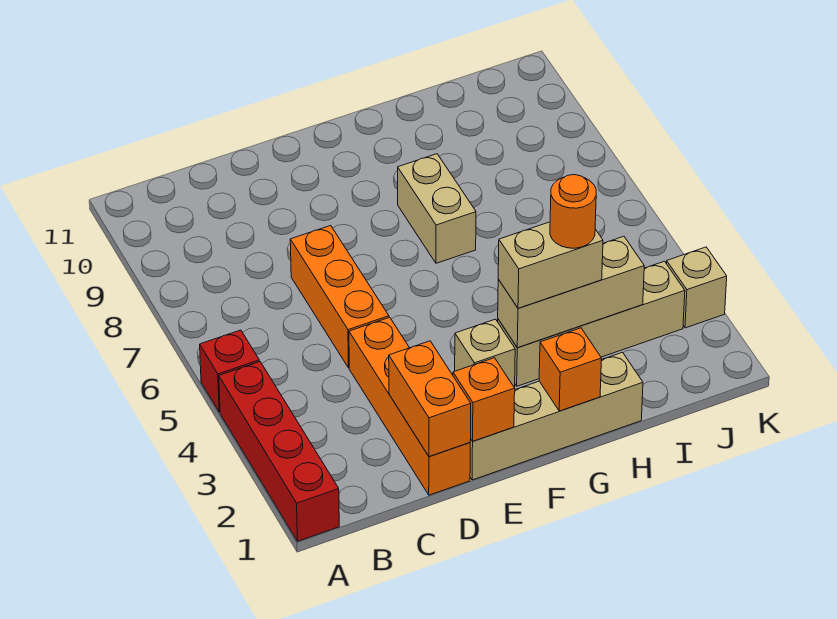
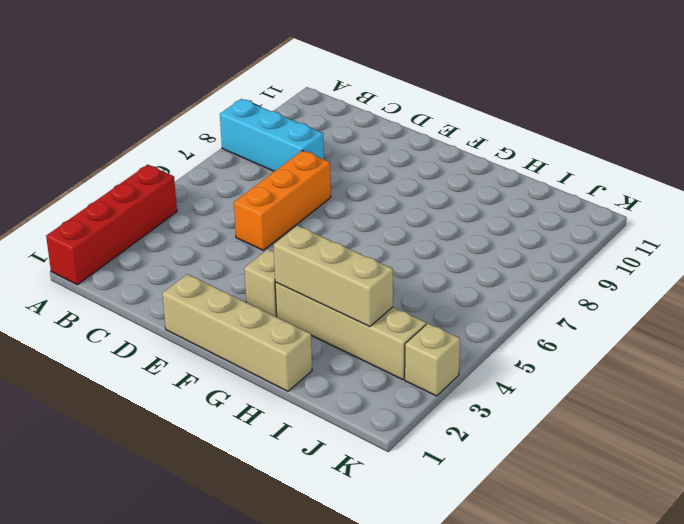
cyan brick A8:C8 level 1 -> none
none -> red brick A5 level 1
none -> orange brick D1:D4 level 1
none -> tan brick G7:G8 level 1

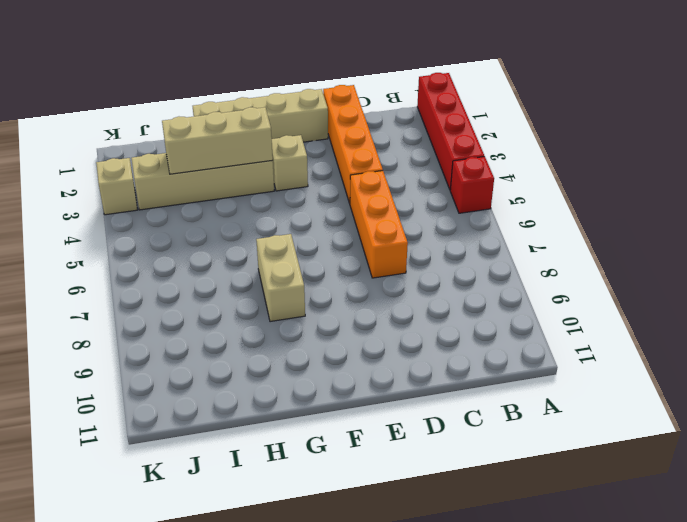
none -> orange brick D1:D2 level 2
none -> orange brick E1 level 2
none -> orange brick G1 level 2

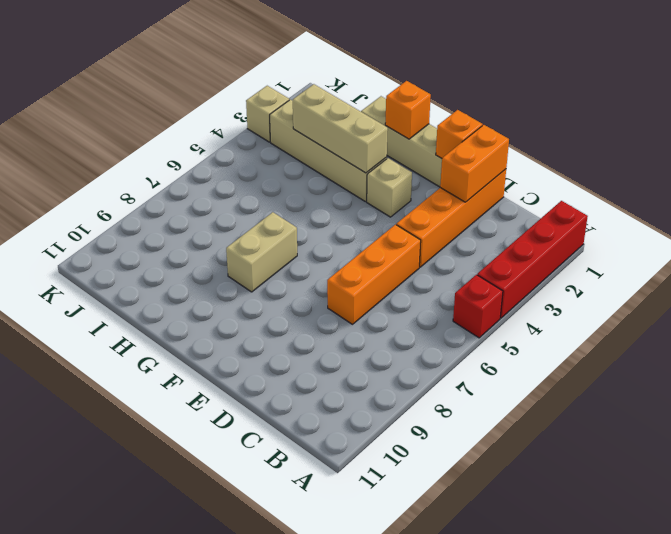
none -> tan brick G3:H3 level 3
none -> orange round brick H3 level 4

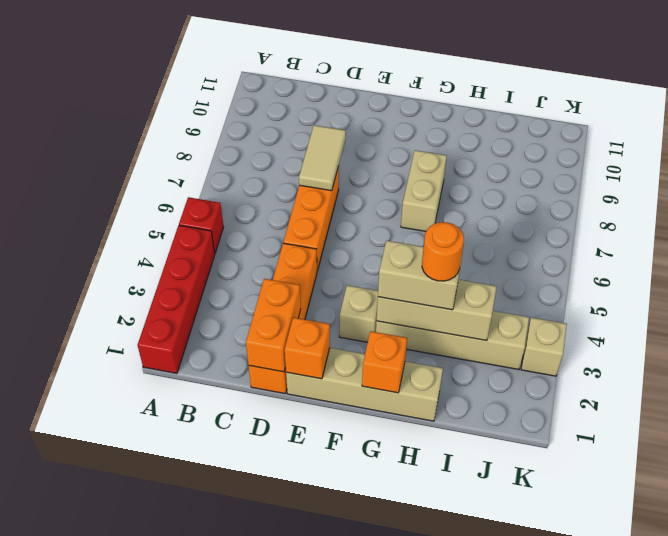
tan tile D7:D8 level 2 -> none

